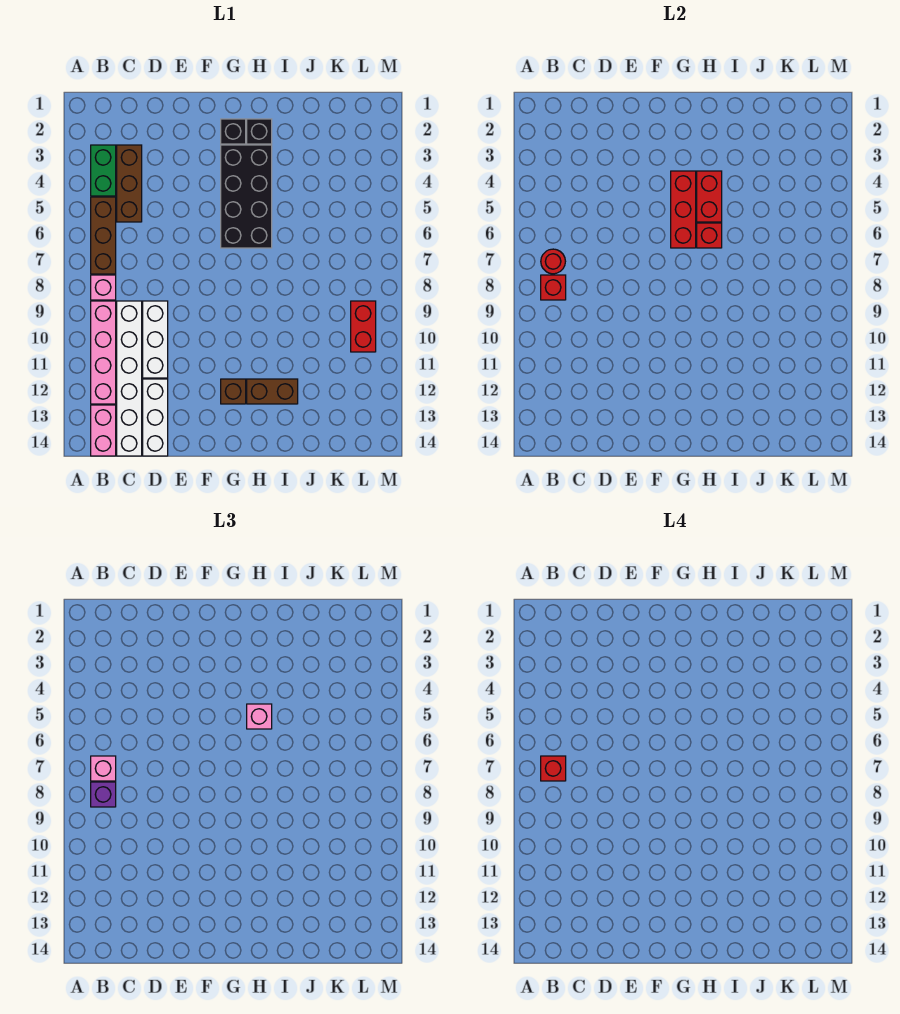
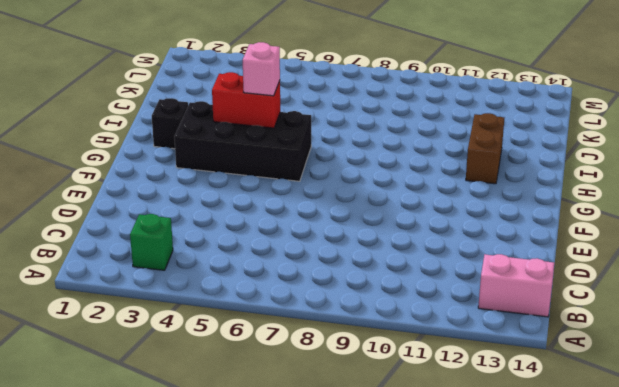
green brick B3 level 1 -> green brick B3:B4 level 1
none -> brown brick B5:B7 level 1
none -> pink brick B8 level 1
none -> pink brick B9:B12 level 1

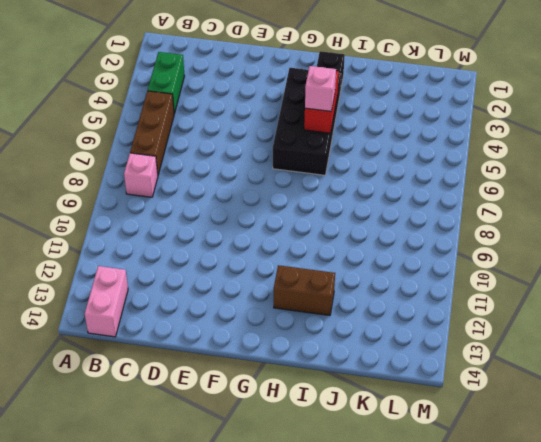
none -> pink brick B9:B12 level 1
none -> brown brick C3:C5 level 1
none -> white brick C9:C14 level 1

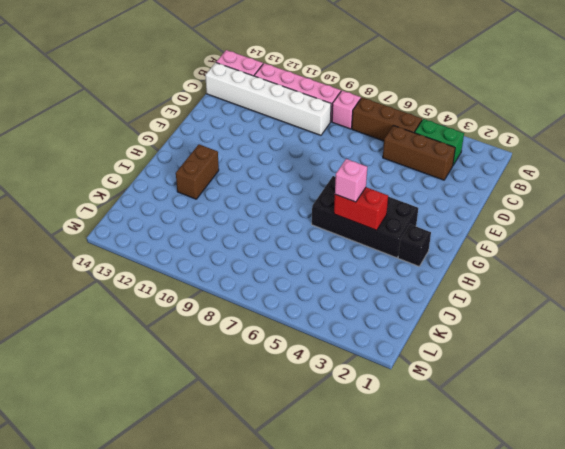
none -> white brick D9:D11 level 1
none -> white brick D12:D14 level 1
none -> black brick G2 level 1

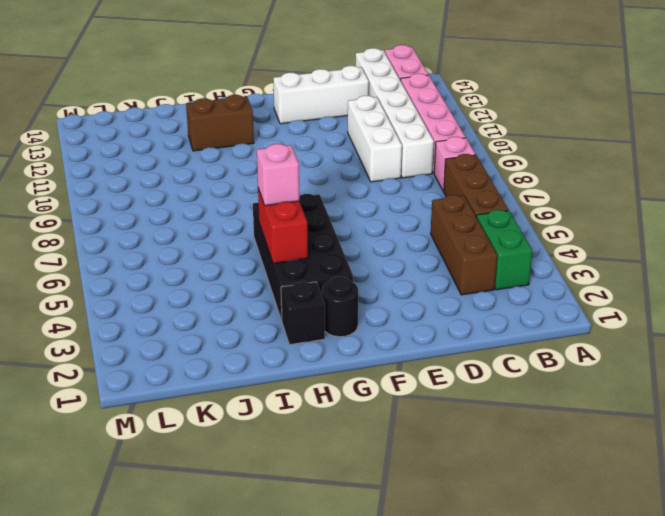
white brick D13:F13 level 1 -> white brick D12:D14 level 1
black round brick G2 level 1 -> black brick G2 level 1
none -> brown brick G12 level 1
none -> red brick L9:L10 level 1
none -> red round brick B7 level 2

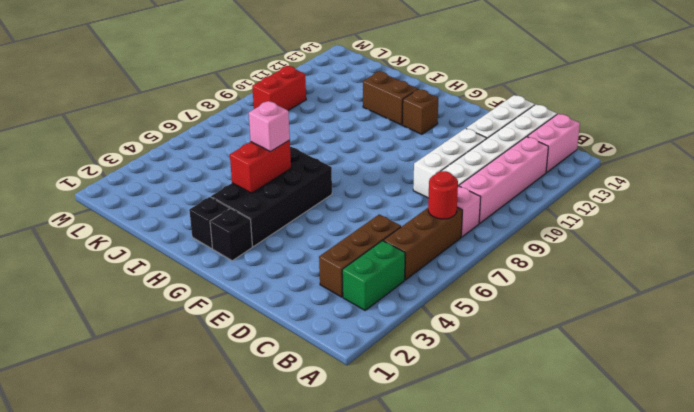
none -> red brick B8 level 2
none -> red brick G4:G6 level 2
none -> red brick H6 level 2

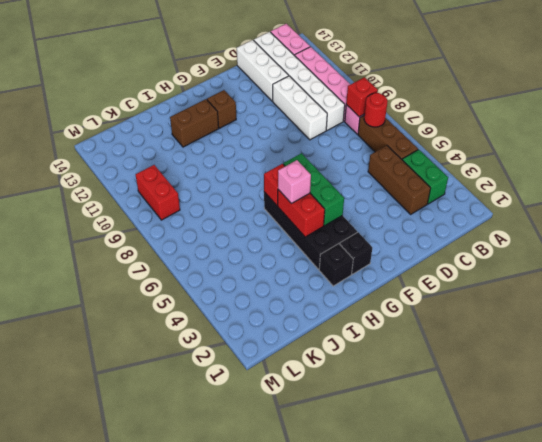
green brick G4:G6 level 2 -> red brick G4:G6 level 2
none -> pink brick B7 level 3
none -> purple brick B8 level 3
none -> red brick B7 level 4

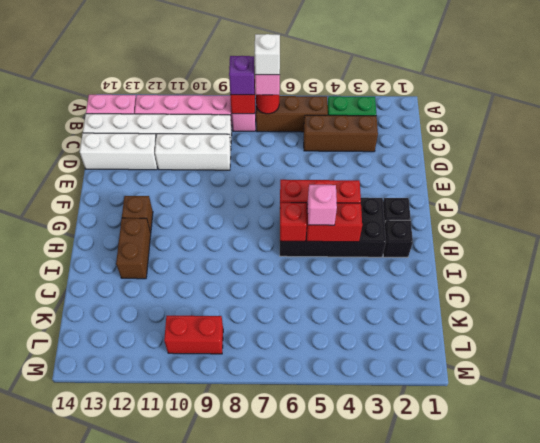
white brick B7 level 4 -> red brick B7 level 4

